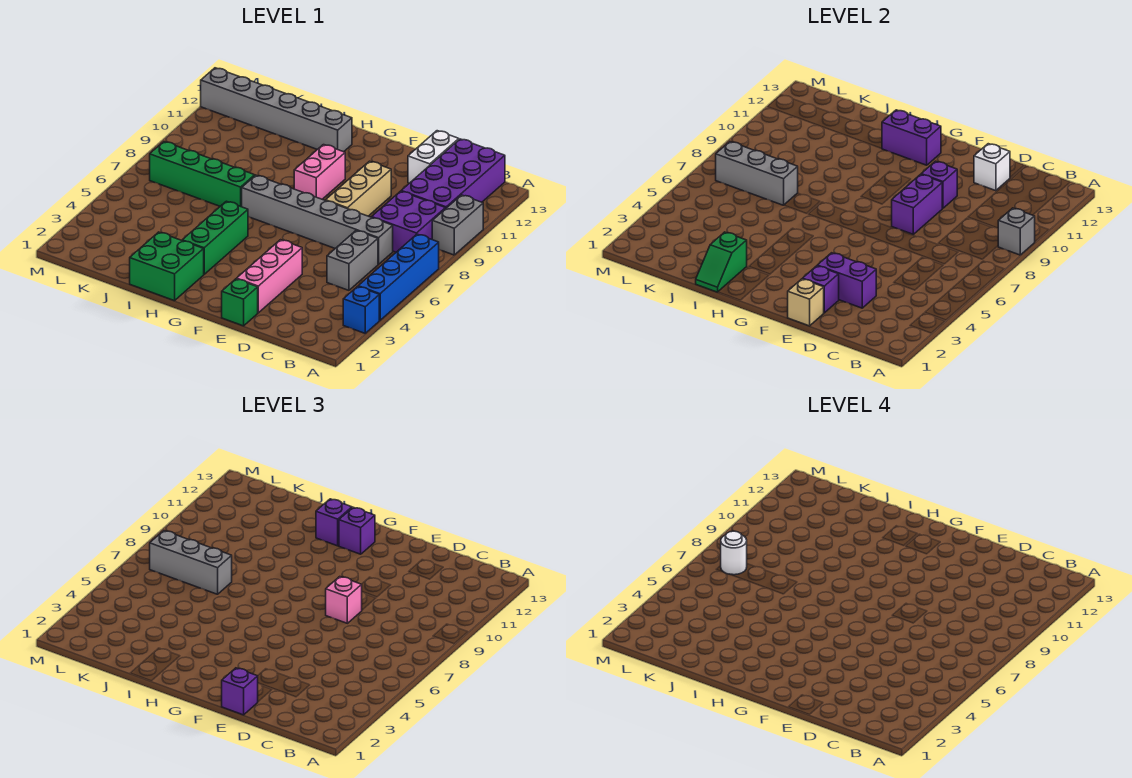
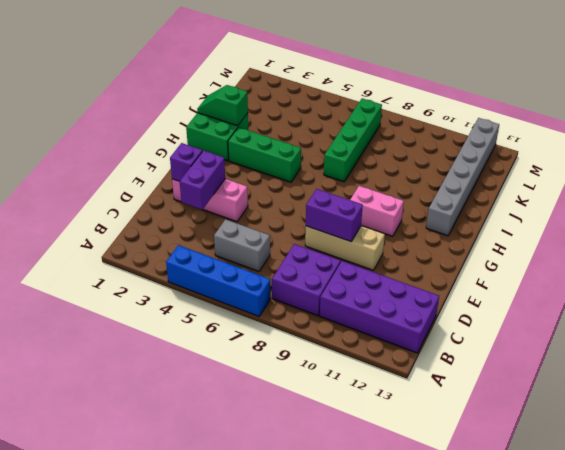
none -> blue brick A3 level 1
none -> grey brick A9:A10 level 1
none -> grey brick C7:H7 level 1
none -> white brick D12:D13 level 1

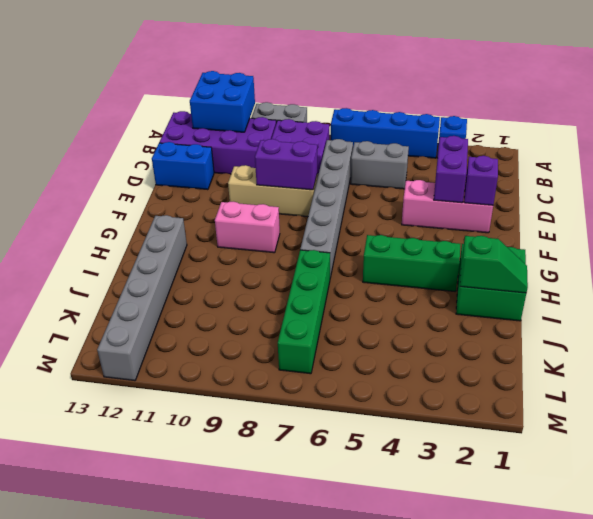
blue brick A11:B12 level 2 -> none
blue brick D12:D13 level 1 -> white brick D12:D13 level 1
none -> green brick E1 level 1
none -> grey brick A9 level 2
none -> white brick D12 level 2
none -> tan brick E1 level 2

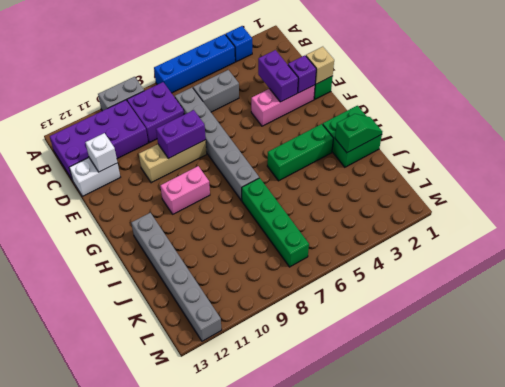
none -> grey brick A9 level 2
none -> purple brick E10 level 2
none -> purple brick G12:H12 level 2
none -> grey brick J7:L7 level 2

